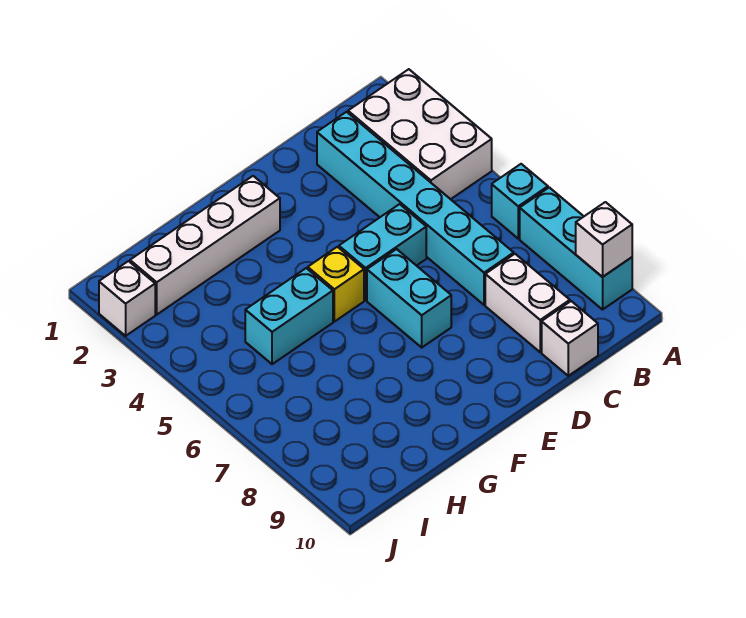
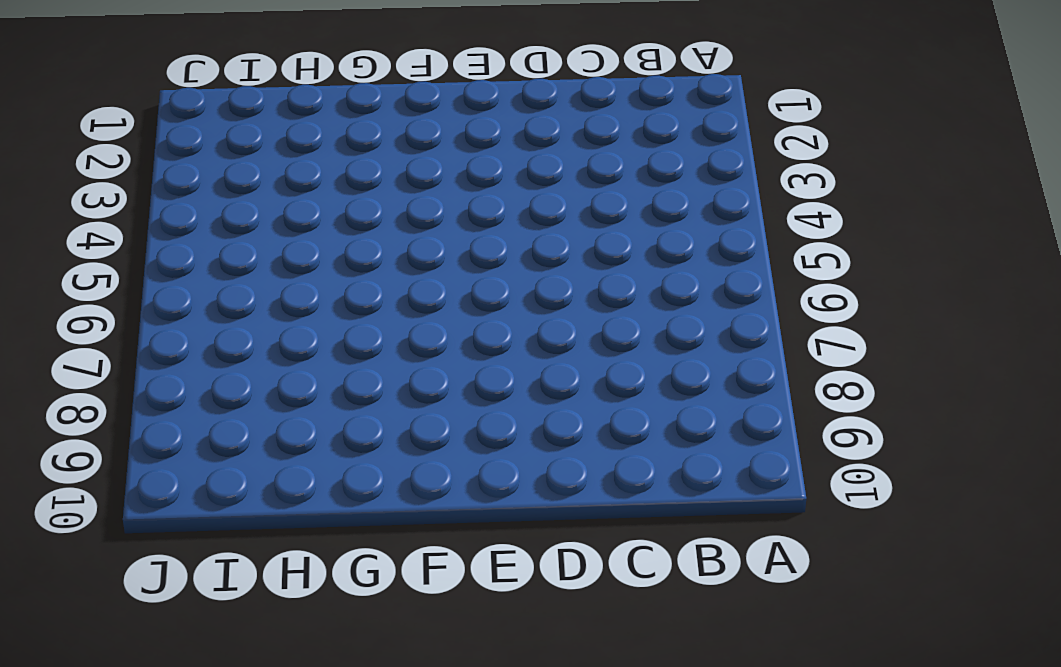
none -> white brick A2:B4 level 1
none -> cyan brick A6 level 1
none -> cyan brick A7:A9 level 1

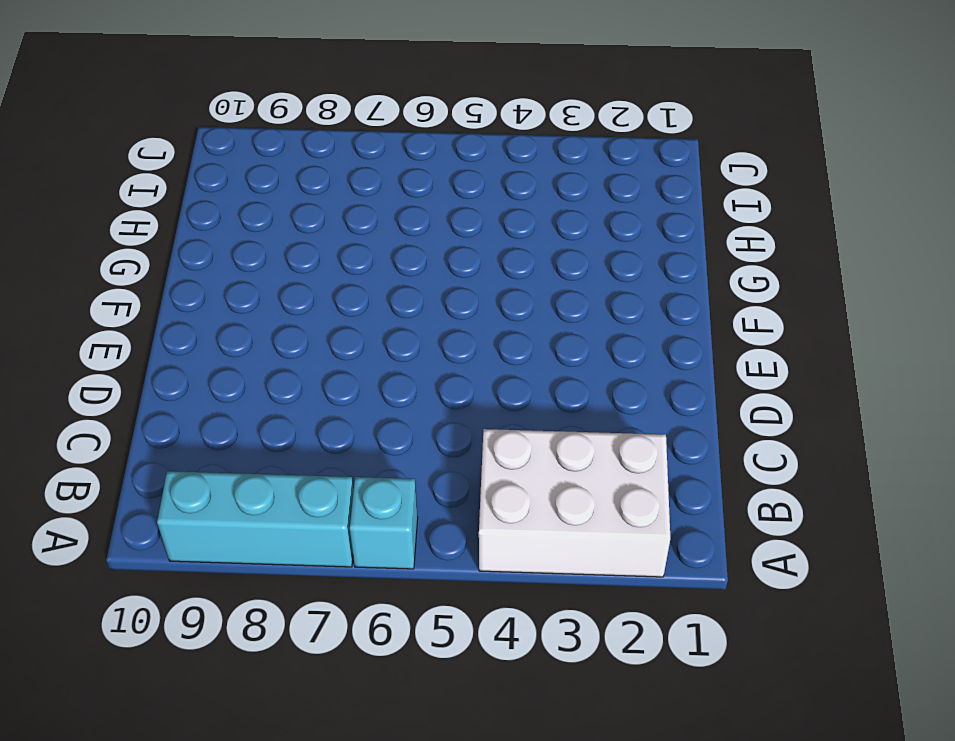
none -> cyan brick C2:C7 level 1
none -> white brick C8:C9 level 1
none -> white brick C10 level 1

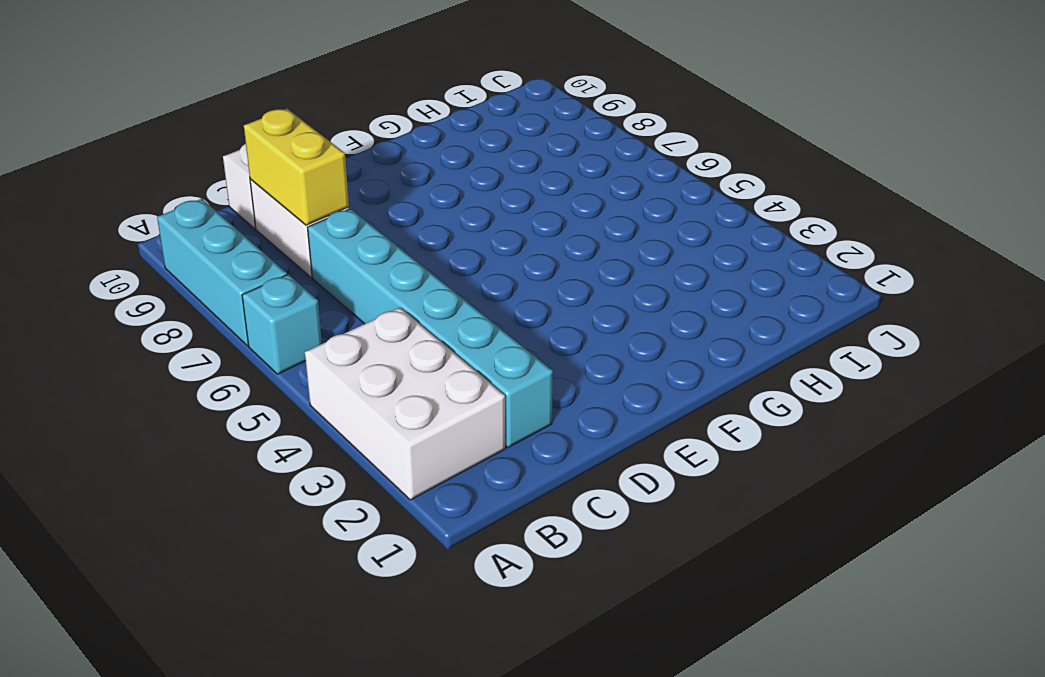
yellow brick C8:C9 level 2 -> none
none -> cyan brick D5:E5 level 1
none -> cyan brick E6:E7 level 1
none -> white brick F2:I2 level 1

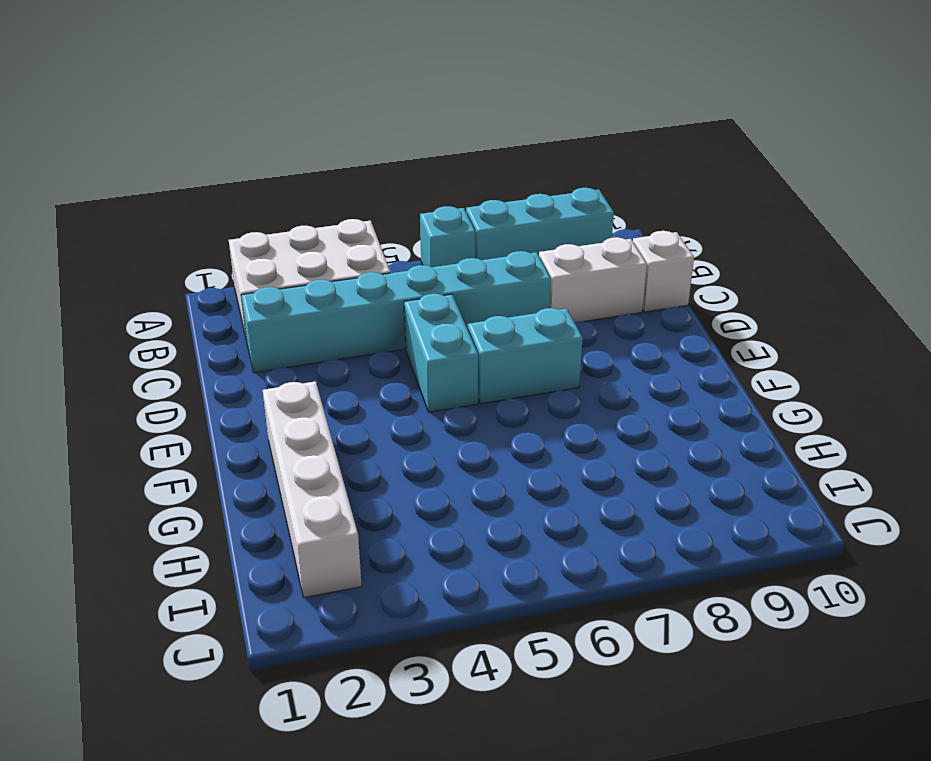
none -> yellow brick F5 level 1
none -> cyan brick G5:H5 level 1
none -> white brick J2 level 1

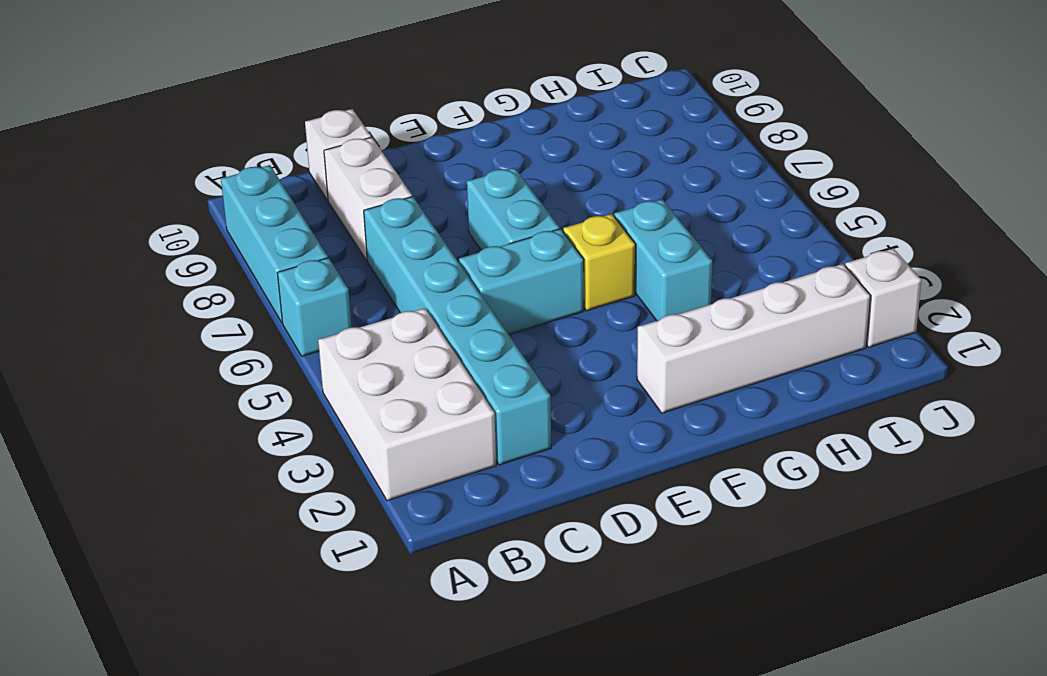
cyan brick G4:G5 level 1 -> cyan brick G5:H5 level 1
none -> white brick A9 level 2

